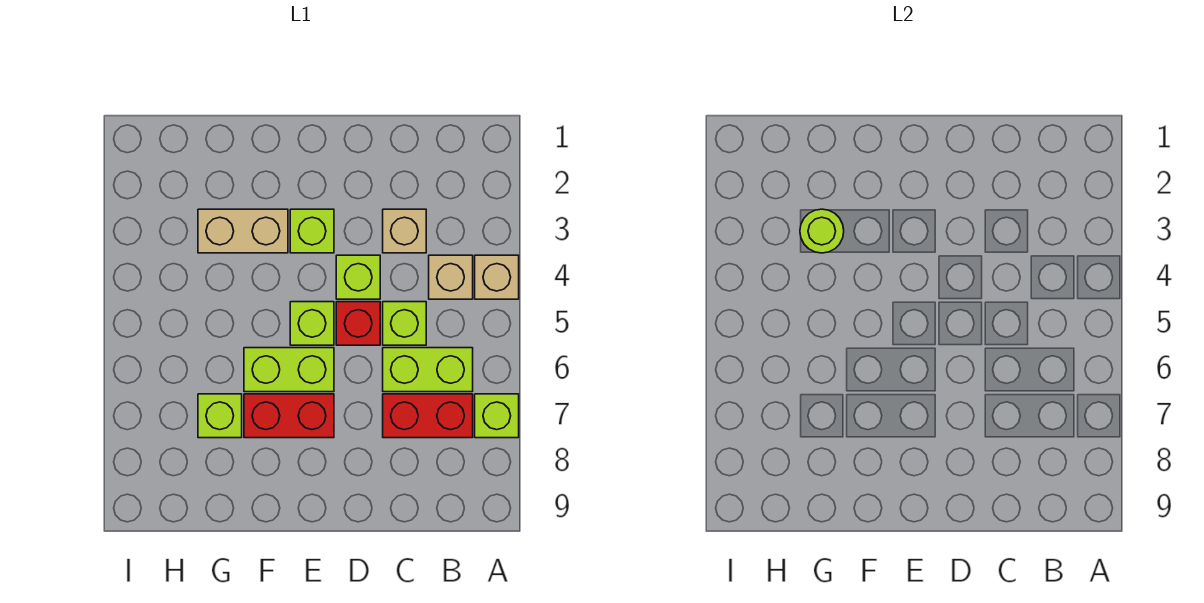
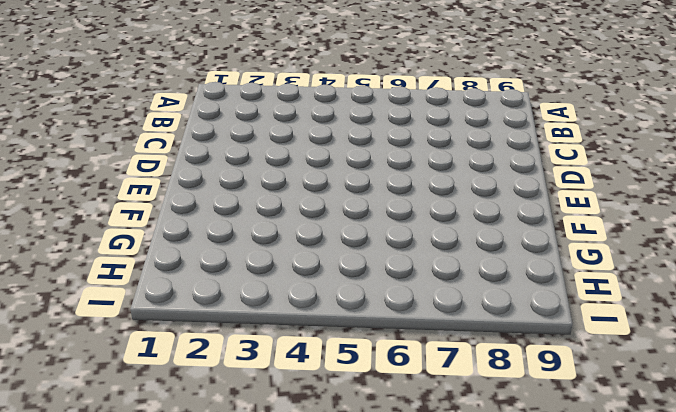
none -> tan brick A4 level 1
none -> lime brick A7 level 1
none -> tan brick B4 level 1

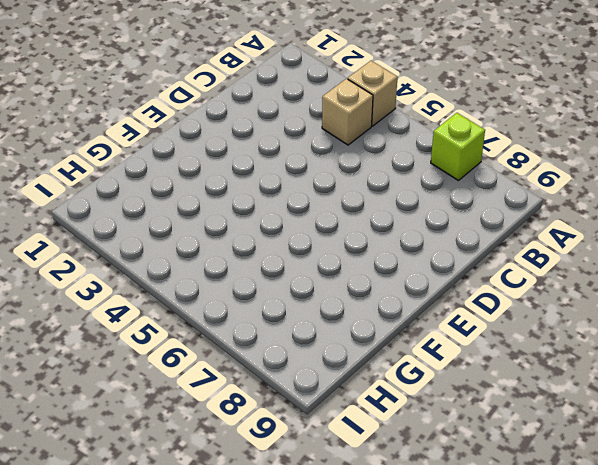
none -> lime brick B6:C6 level 1
none -> red brick B7:C7 level 1
none -> tan brick C3 level 1

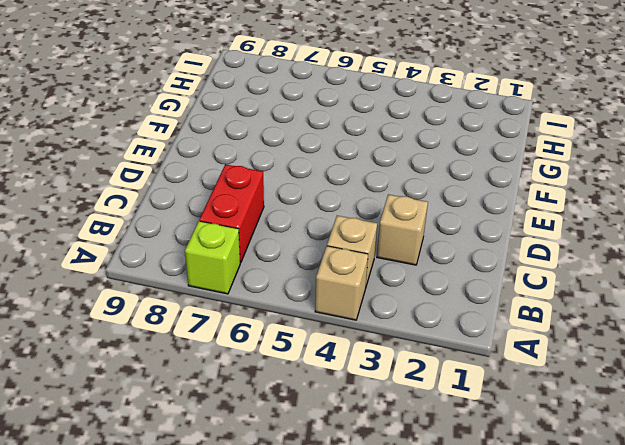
none -> lime brick B6:C6 level 1
none -> lime brick C5 level 1
none -> lime brick D4 level 1

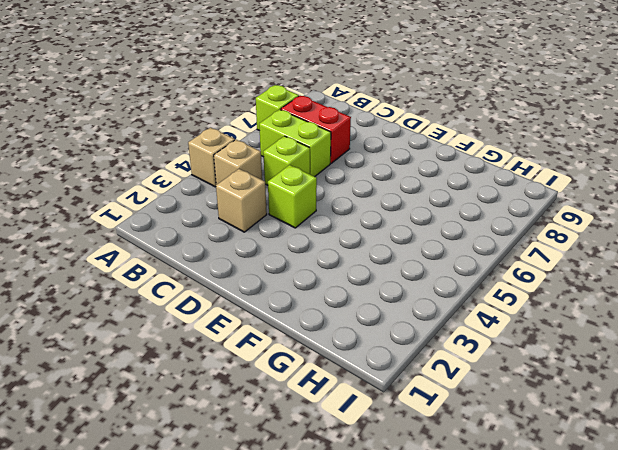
none -> red brick D5 level 1
none -> lime brick E3 level 1
none -> lime brick E5 level 1

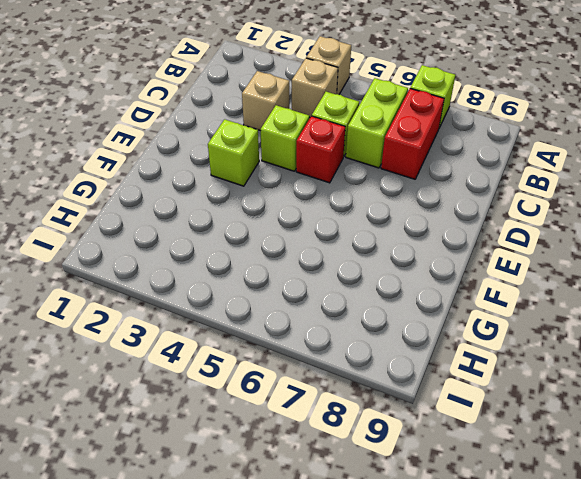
none -> lime brick E5 level 1
none -> lime brick E6:F6 level 1
none -> red brick E7:F7 level 1

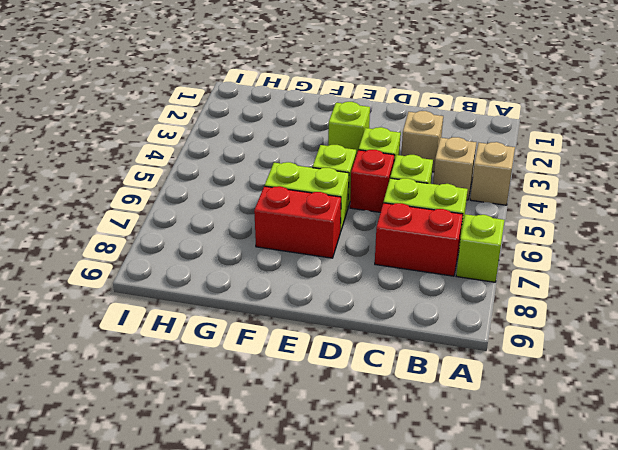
none -> tan brick F3:G3 level 1
none -> lime brick G7 level 1
none -> lime round brick G3 level 2

